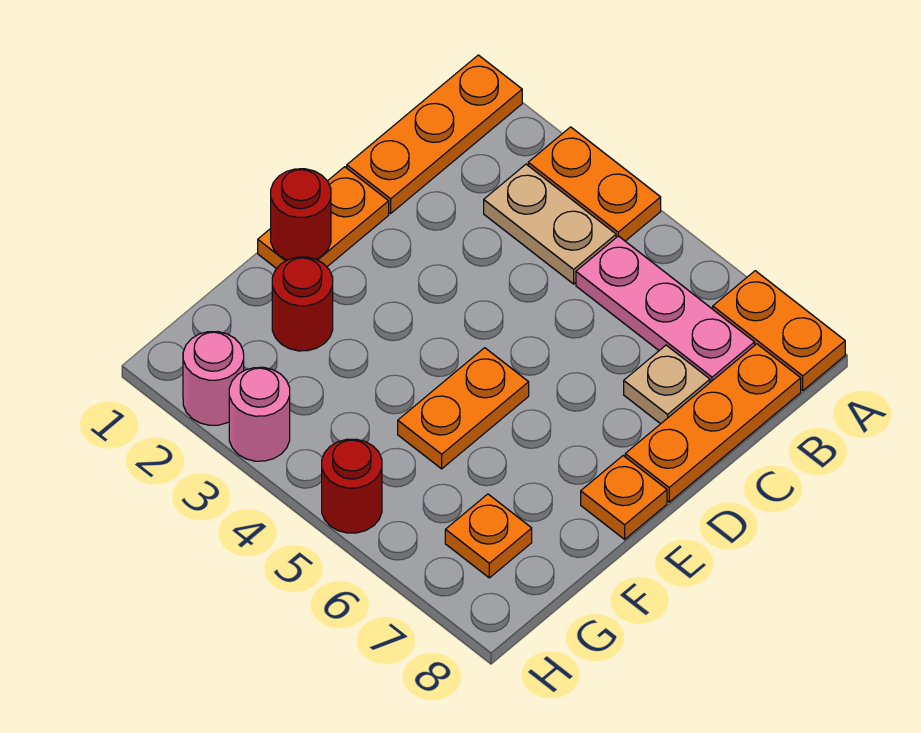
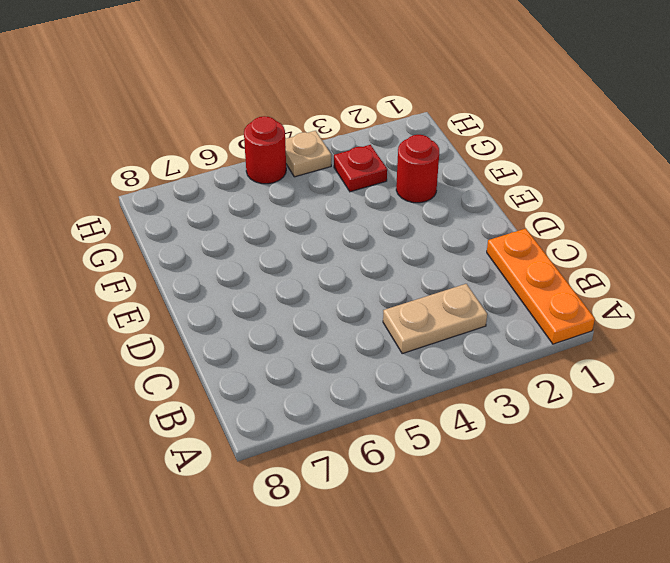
red plate G3 level 1 -> none
tan plate H4 level 1 -> tan plate C7 level 1
none -> orange plate A3:A4 level 1
none -> orange plate A7:A8 level 1
none -> pink plate B5:B7 level 1

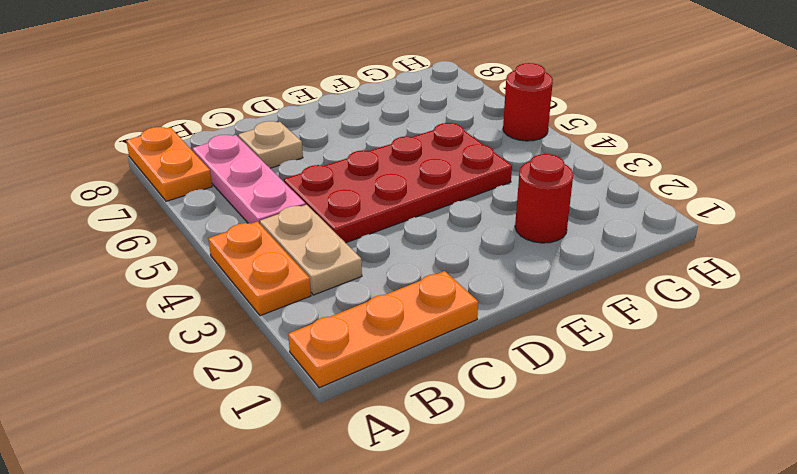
red plate C4:F5 level 1 -> orange plate E5:F5 level 1
none -> orange plate B8:D8 level 1
none -> orange plate D1:E1 level 1
none -> orange plate E8 level 1

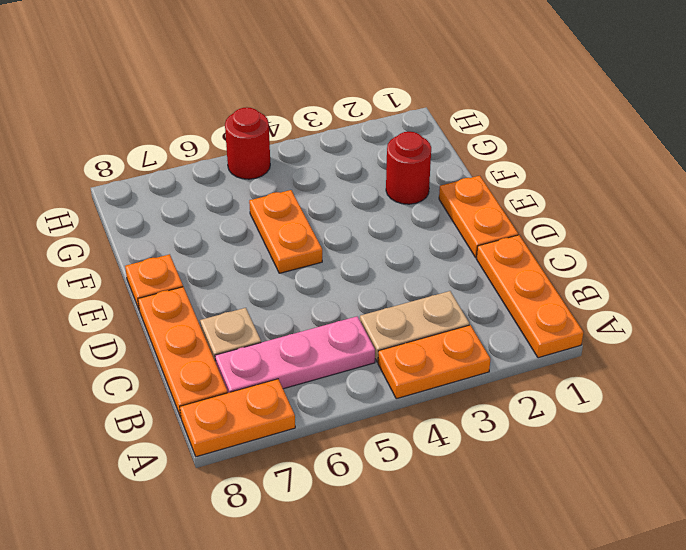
none -> orange plate G7 level 1
none -> pink round brick H2 level 1
none -> pink round brick H3 level 1

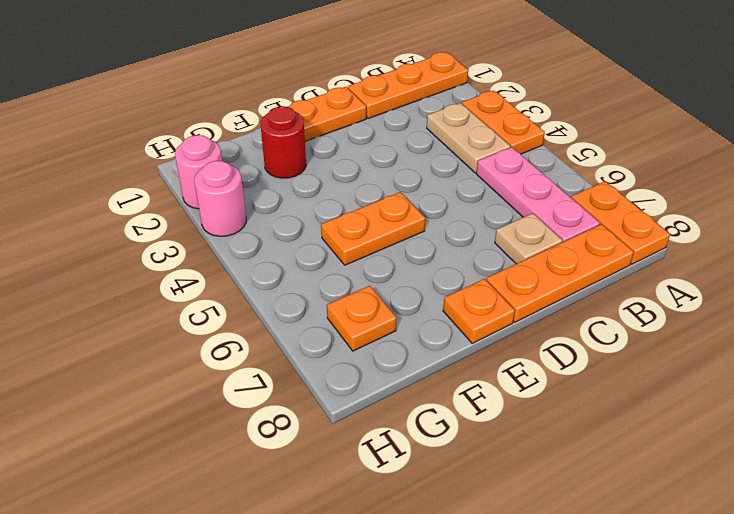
none -> red round brick H5 level 1
none -> red round brick E1 level 2

